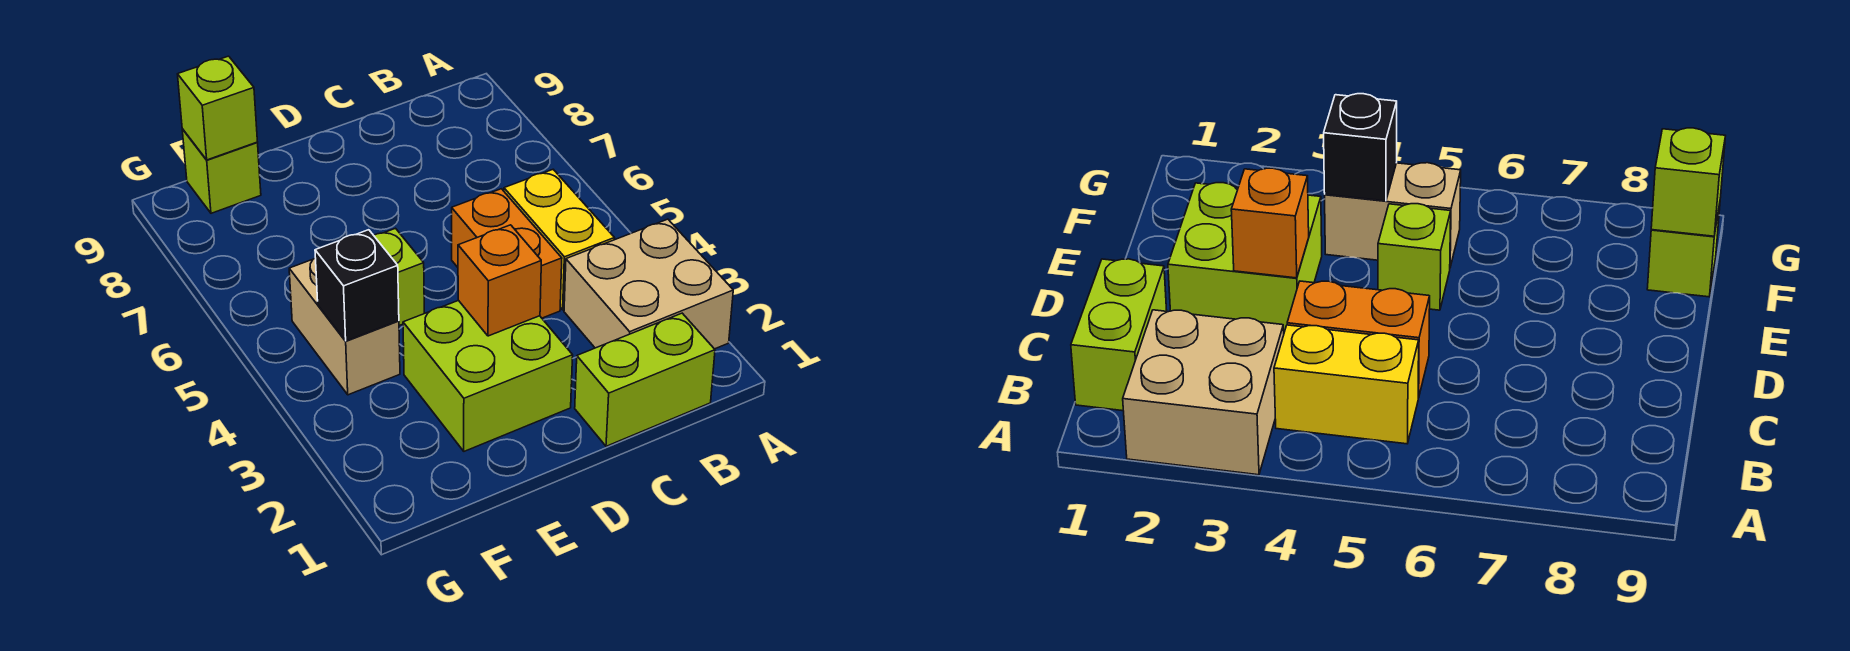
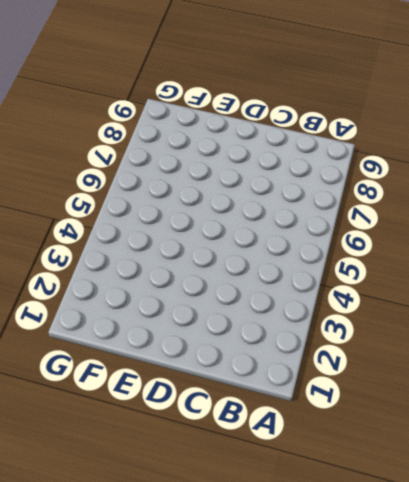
none -> tan brick A2:B3 level 1
none -> lime brick B1:C1 level 1

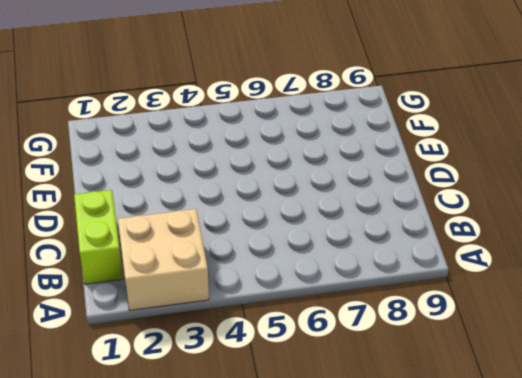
none -> yellow brick B4:B5 level 1
none -> orange brick C4:C5 level 1

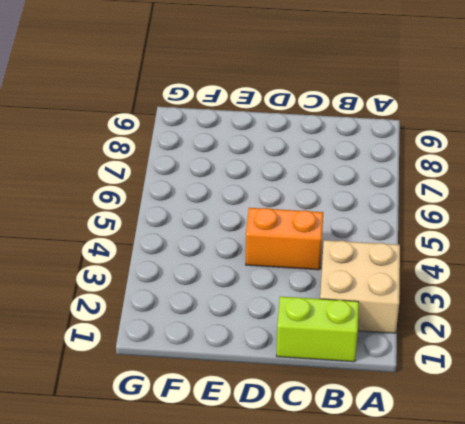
orange brick C4:D4 level 1 -> orange brick C4:C5 level 1
none -> yellow brick B4:B5 level 1
none -> lime brick D2:E3 level 1

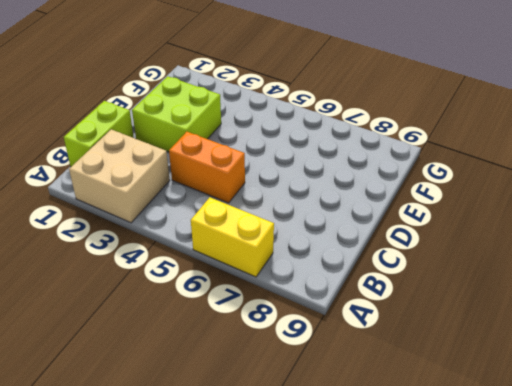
yellow brick A6:A7 level 1 -> yellow brick B4:B5 level 1
none -> lime brick E5 level 1
none -> tan brick F4:F5 level 1

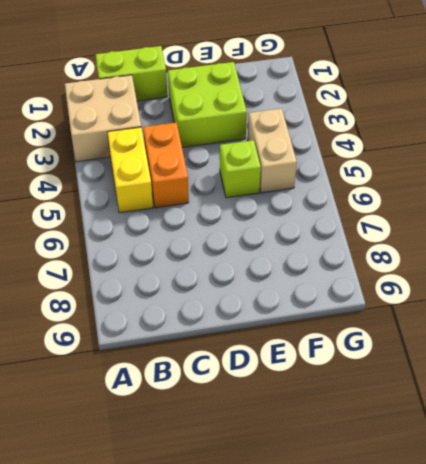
none -> lime brick F9 level 1
none -> orange brick D3 level 2

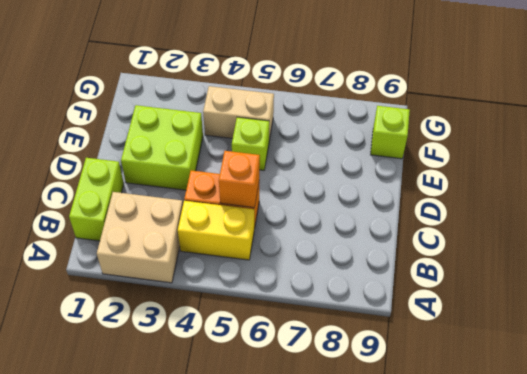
orange brick C5 level 2 -> orange brick D3 level 2
none -> black brick F4 level 2
none -> lime brick F9 level 2

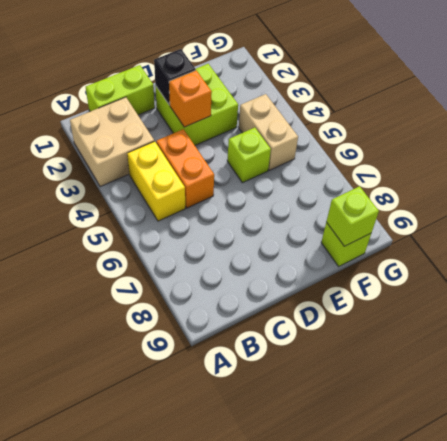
black brick D2 level 2 -> black brick F4 level 2

